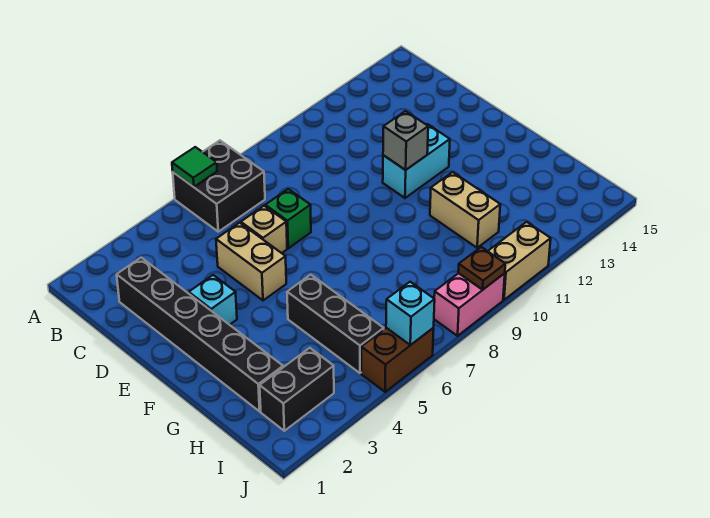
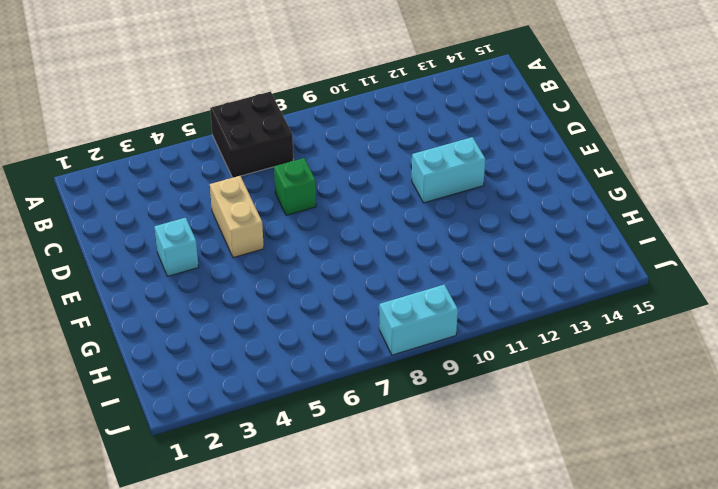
cyan brick J8:J9 level 1 -> pink brick J8:J9 level 1
none -> black brick C2:H2 level 1
none -> tan brick D6 level 1
none -> black brick G5:I5 level 1

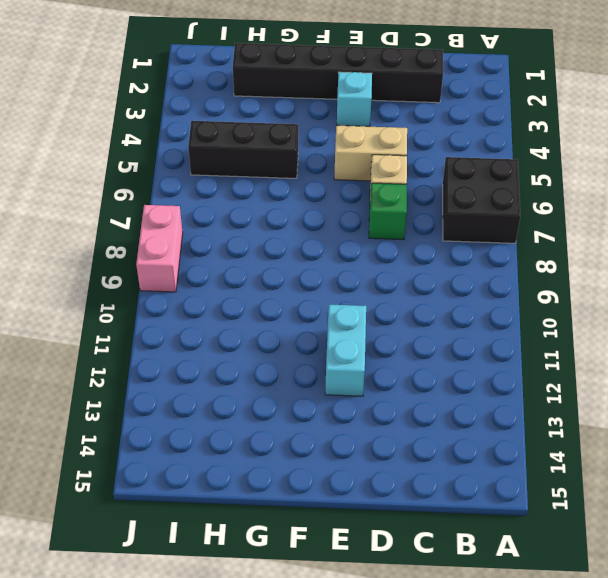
none -> tan brick G11:H11 level 1
none -> black brick I2:I3 level 1
none -> brown brick J5:J6 level 1

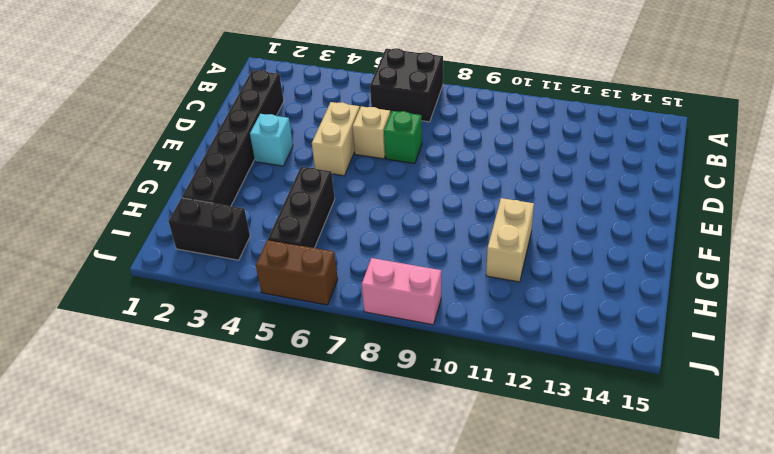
none -> cyan brick E11:E12 level 1
none -> tan brick J10:J11 level 1
none -> green tile A6 level 2

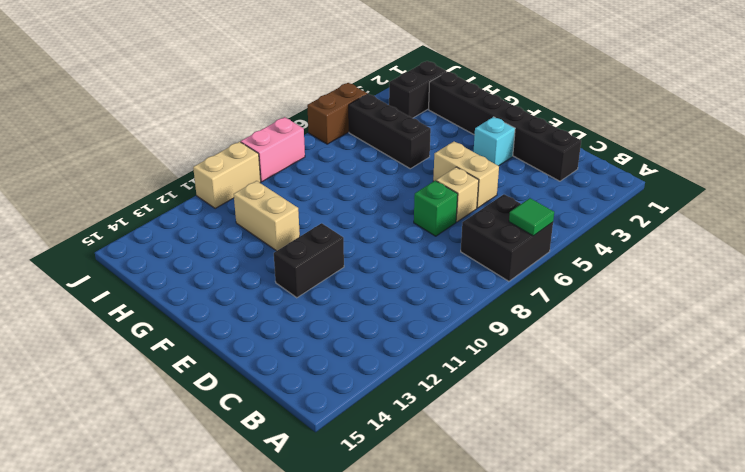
black brick E11:E12 level 1 -> cyan brick E11:E12 level 1
none -> grey brick E11 level 2
none -> cyan brick J6 level 2
none -> brown plate J9 level 2

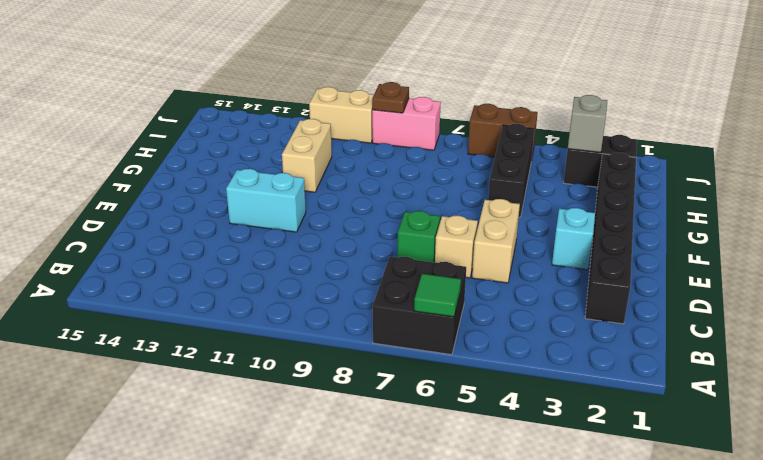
grey brick I3 level 2 -> grey brick E11 level 2
none -> cyan brick J6 level 2

